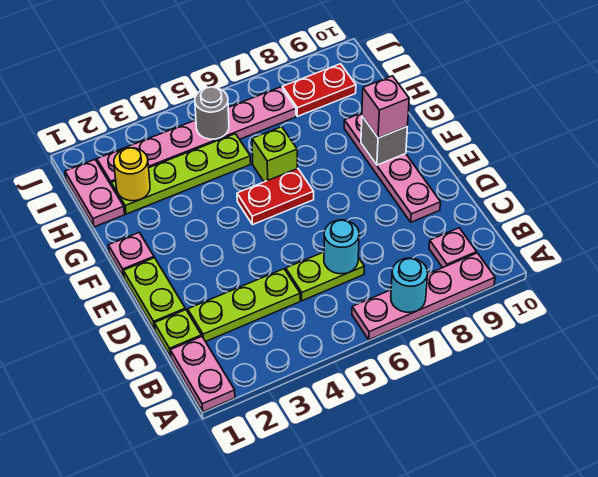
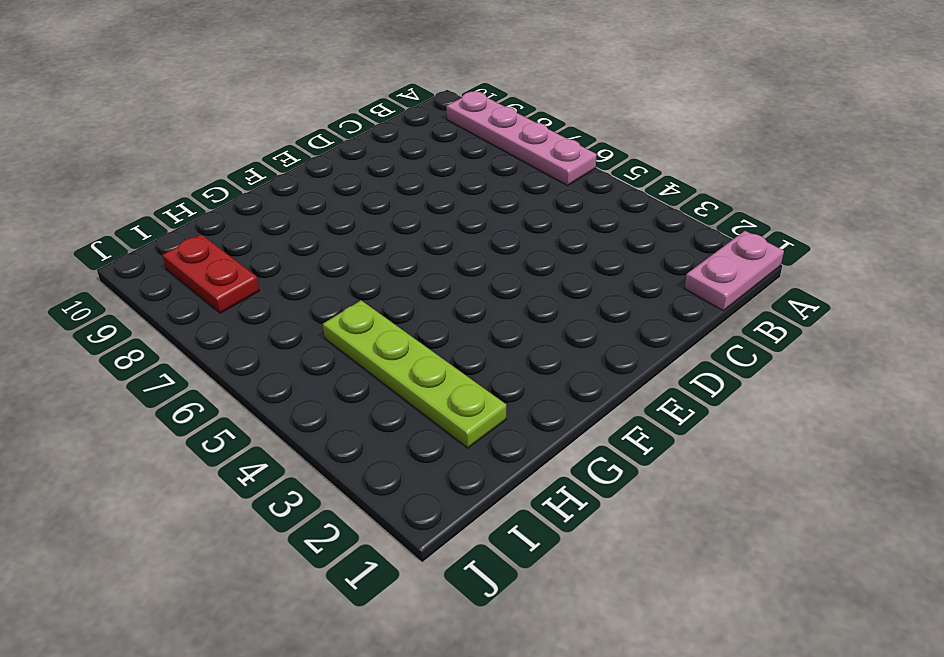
none -> pink plate B9 level 1
none -> lime plate C1 level 1
none -> lime plate C2:C4 level 1

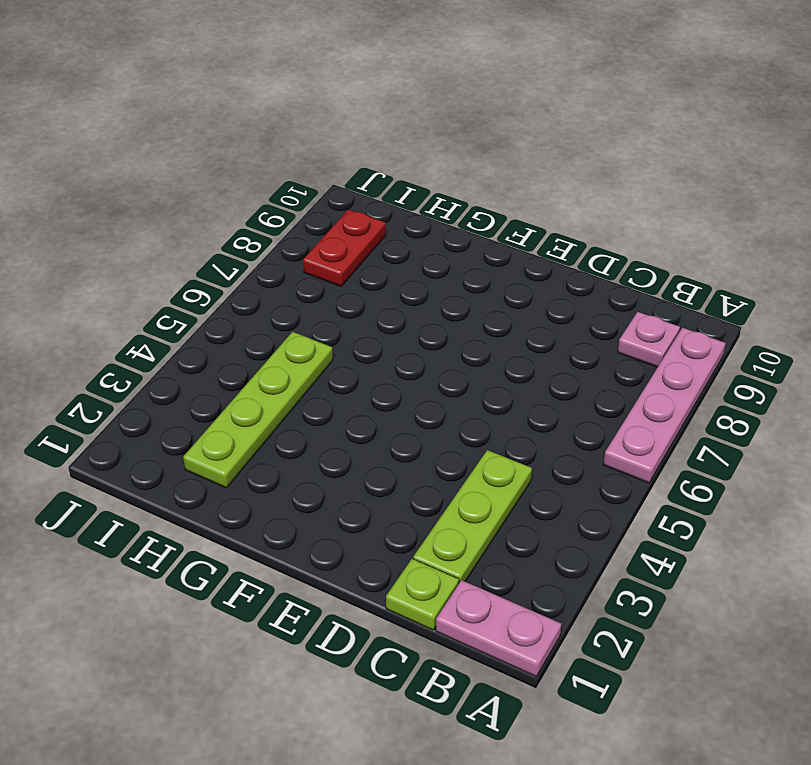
none -> lime plate C5:C6 level 1
none -> lime plate D1:E1 level 1
none -> pink plate D9:G9 level 1

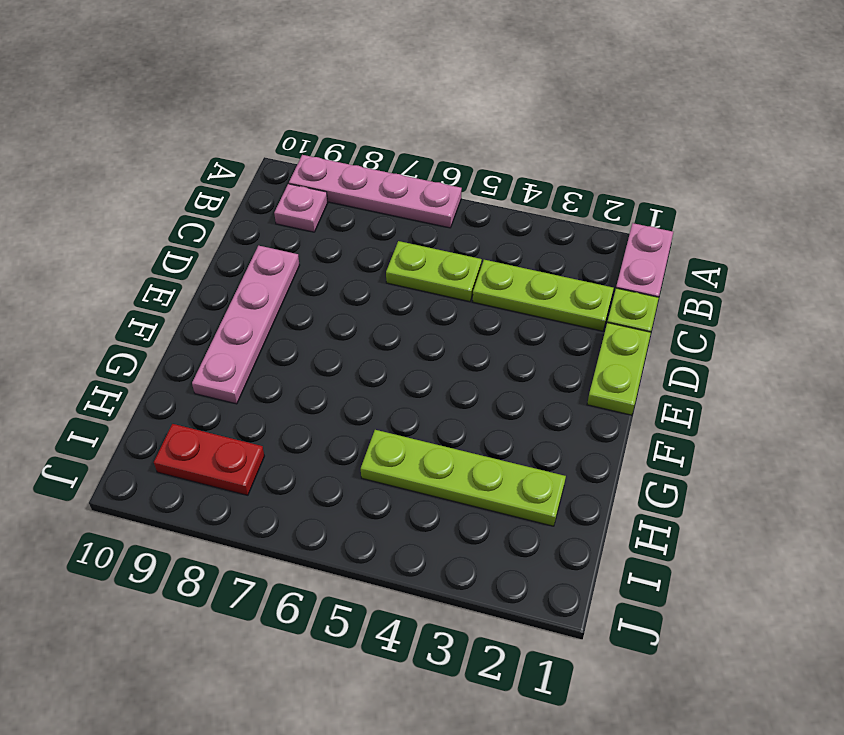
none -> pink plate F1 level 1
none -> red plate F5:F6 level 1
none -> lime brick G6 level 1

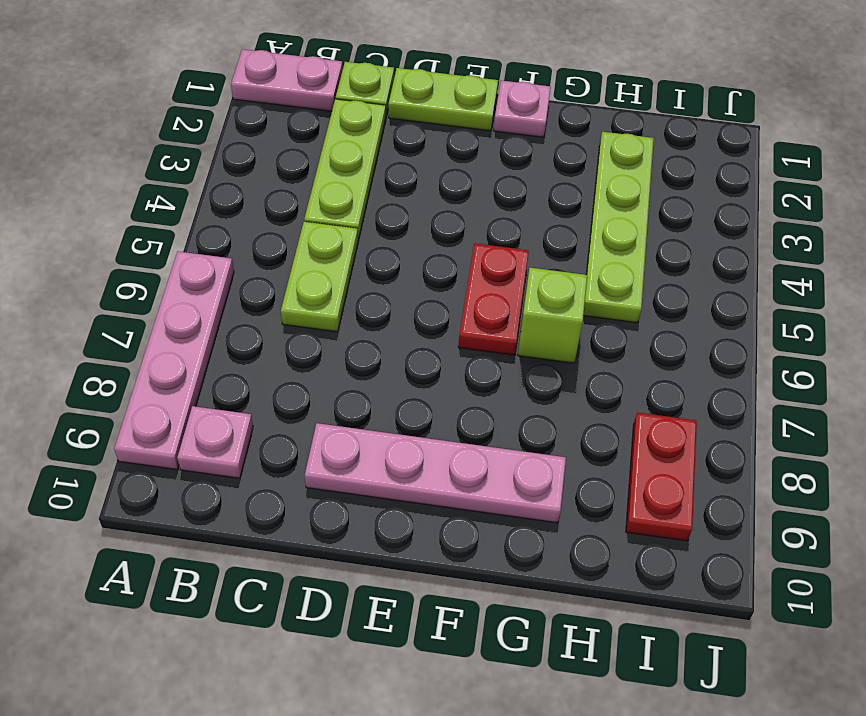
none -> pink plate H1:I1 level 1
none -> pink plate I2:I7 level 1
none -> cyan round brick A7 level 2

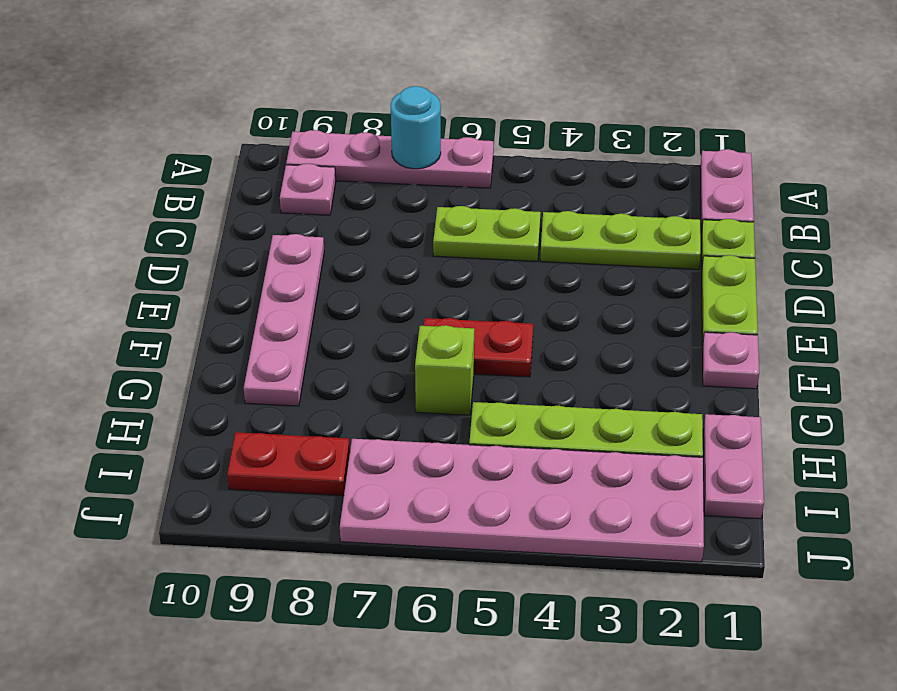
pink plate I2:J7 level 1 -> pink plate I2:I7 level 1
none -> cyan round brick C6 level 2
none -> grey brick F9 level 2
none -> yellow round brick H2 level 2

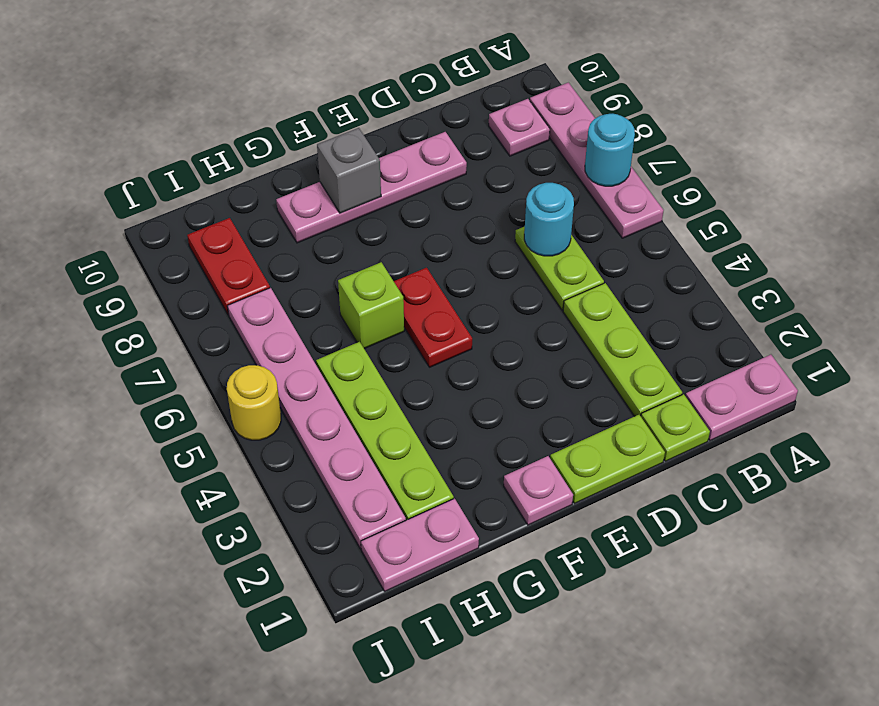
yellow round brick J5 level 1 -> yellow round brick H2 level 2
none -> grey round brick I5 level 2
none -> pink brick F9 level 3

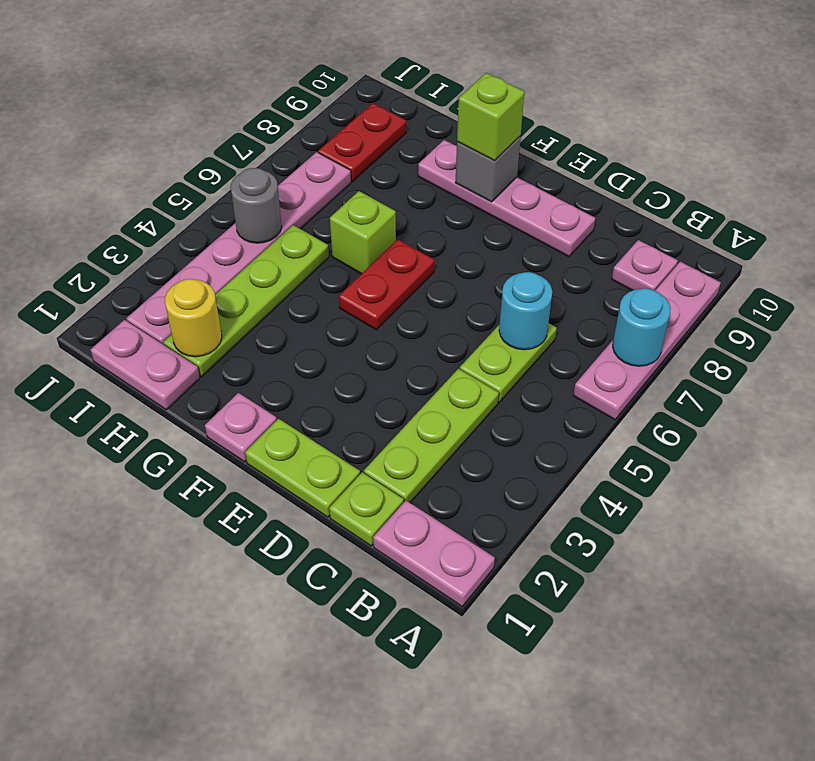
lime brick F9 level 3 -> pink brick F9 level 3

